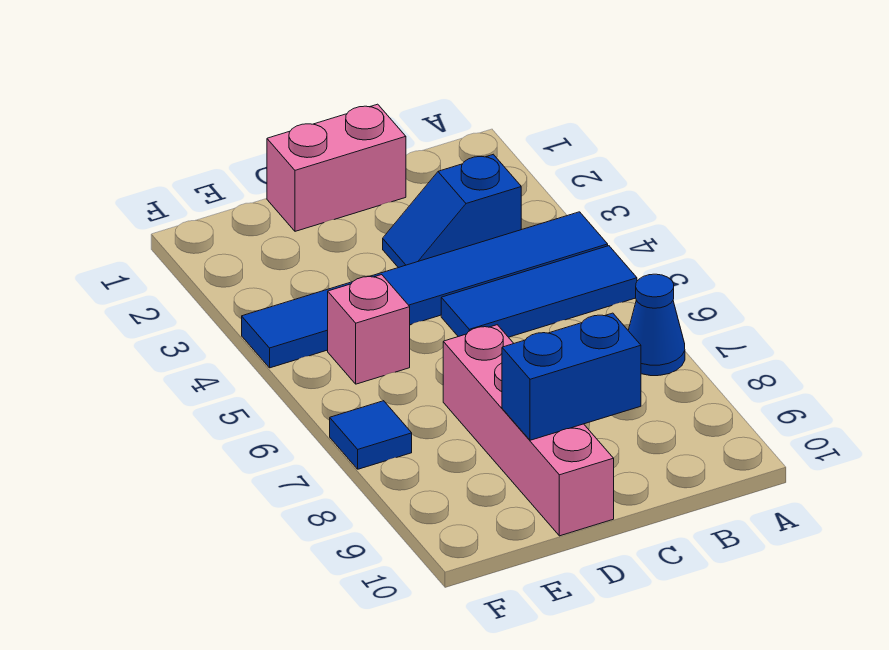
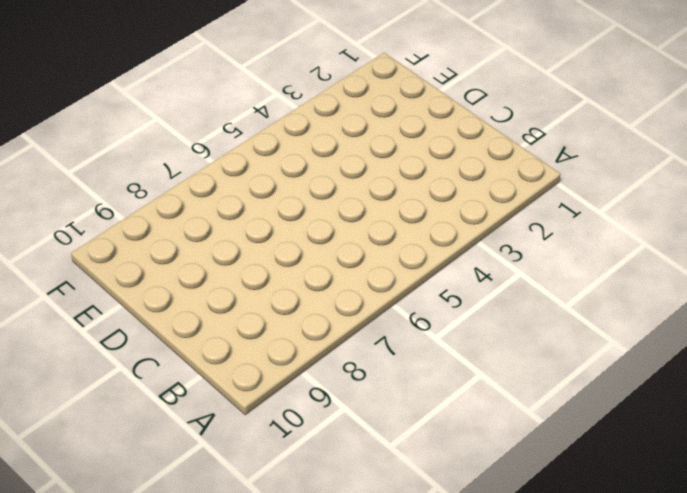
none -> blue tile A4:F4 level 1
none -> blue tile A5:C5 level 1

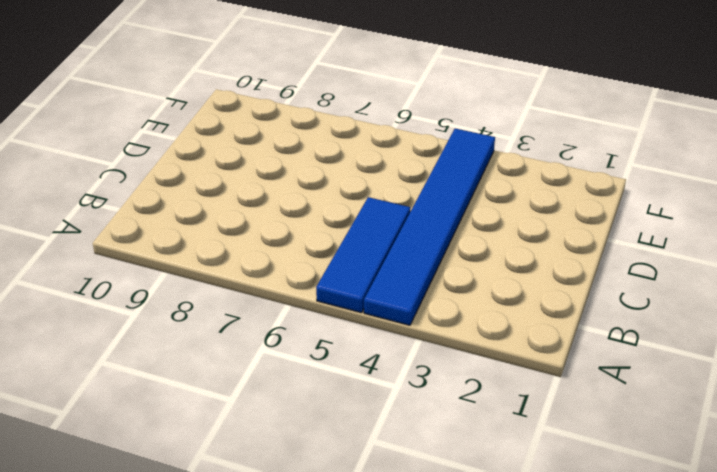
none -> blue cone A7 level 1
none -> blue slope B3:C3 level 1 top B

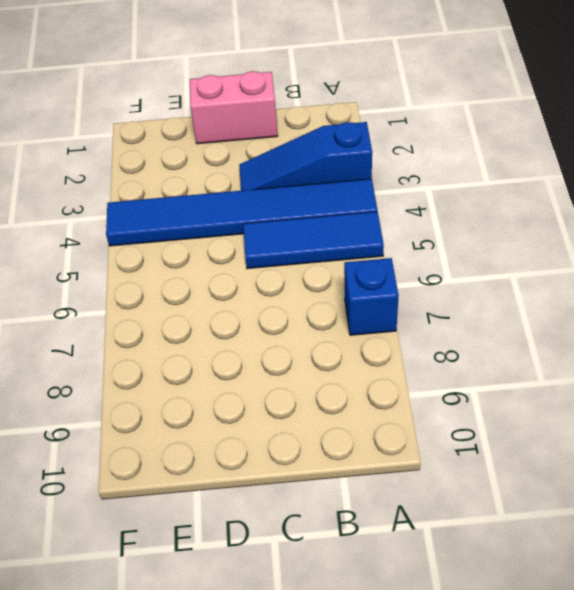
blue slope A3:C3 level 1 top A -> blue slope B3:C3 level 1 top B
blue brick A7 level 1 -> blue cone A7 level 1
none -> pink brick D7:D10 level 1
none -> pink brick E5 level 1

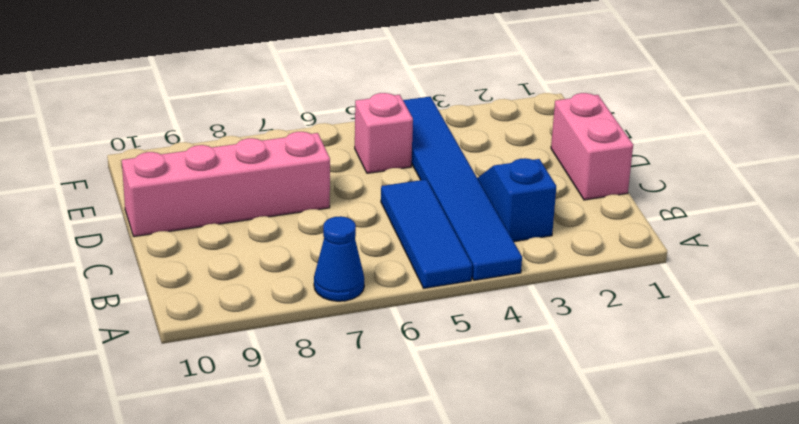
none -> blue tile F7 level 1
none -> blue brick C9:D9 level 2

